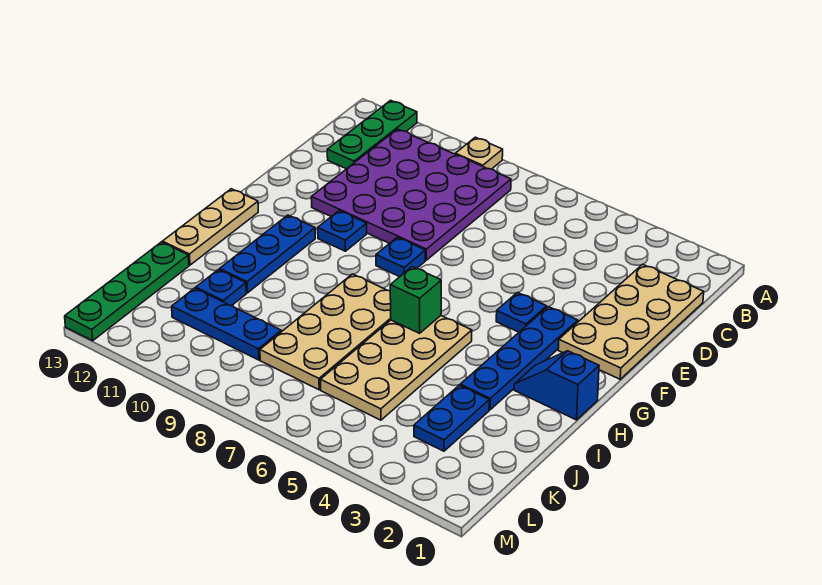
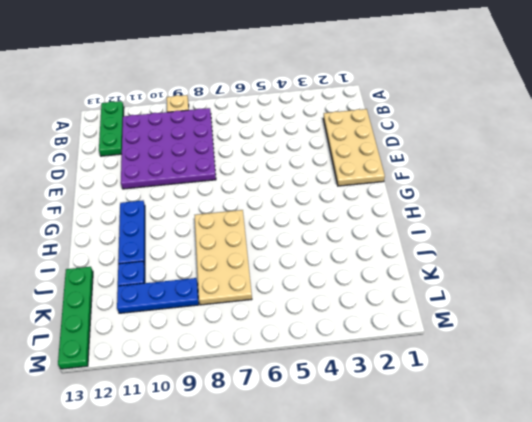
none -> blue plate F3:I3 level 1
none -> blue plate F4 level 1
none -> blue plate F8 level 1

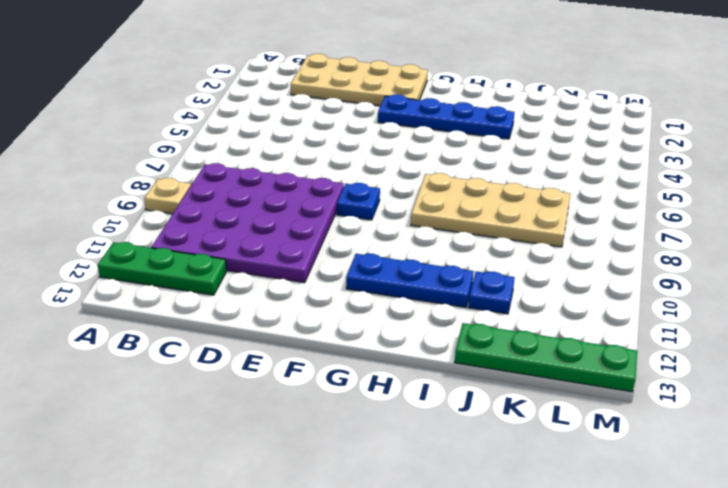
none -> blue plate F4 level 1
none -> blue plate F10 level 1
none -> tan plate G13:I13 level 1

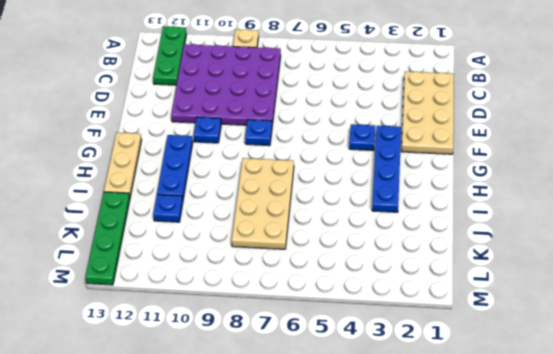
none -> blue slope H1:H2 level 1 top 1
none -> tan plate H5:K6 level 1
none -> blue plate J3:K3 level 1

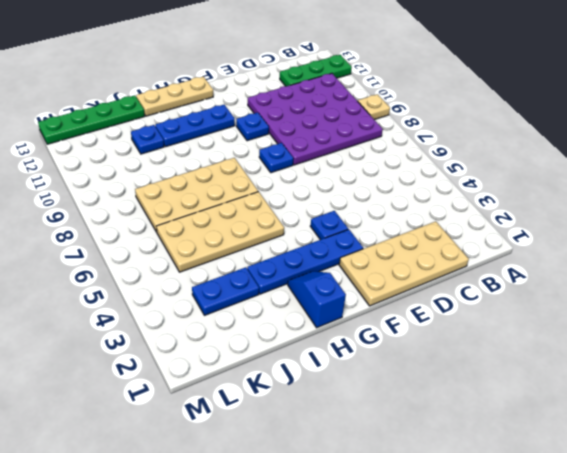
none -> blue plate K9:K11 level 1
none -> green brick H6 level 2

